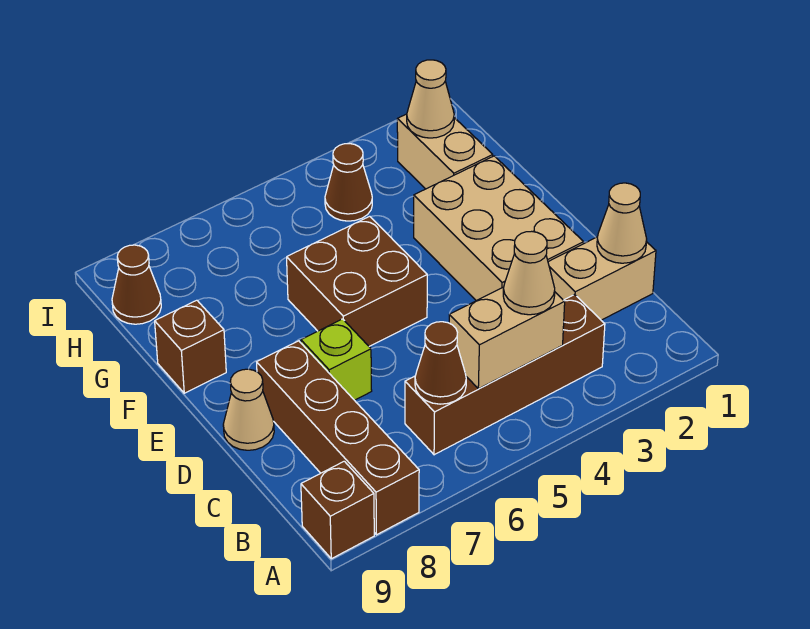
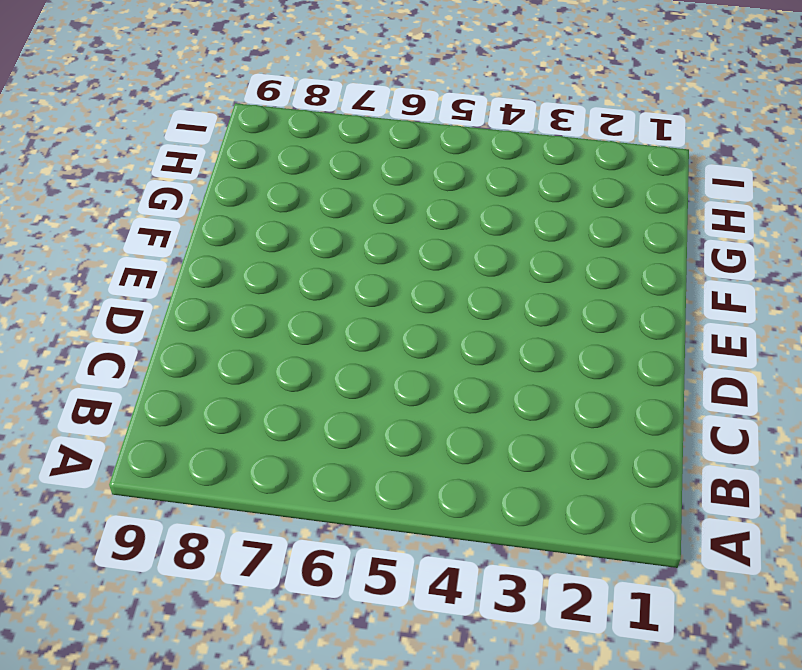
none -> brown brick A8:D8 level 1
none -> brown brick A9 level 1
none -> brown brick B3:B6 level 1

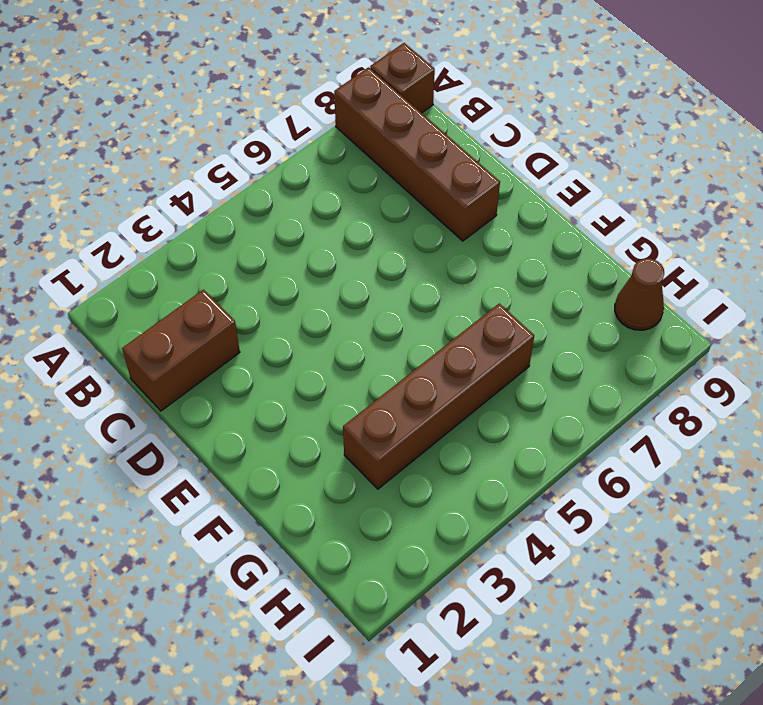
brown brick C1:C2 level 1 -> tan brick C1:C2 level 1
brown brick G3:G6 level 1 -> brown brick B3:B6 level 1
none -> tan brick D2:F3 level 1
none -> lime brick D7 level 1
none -> tan cone D9 level 1

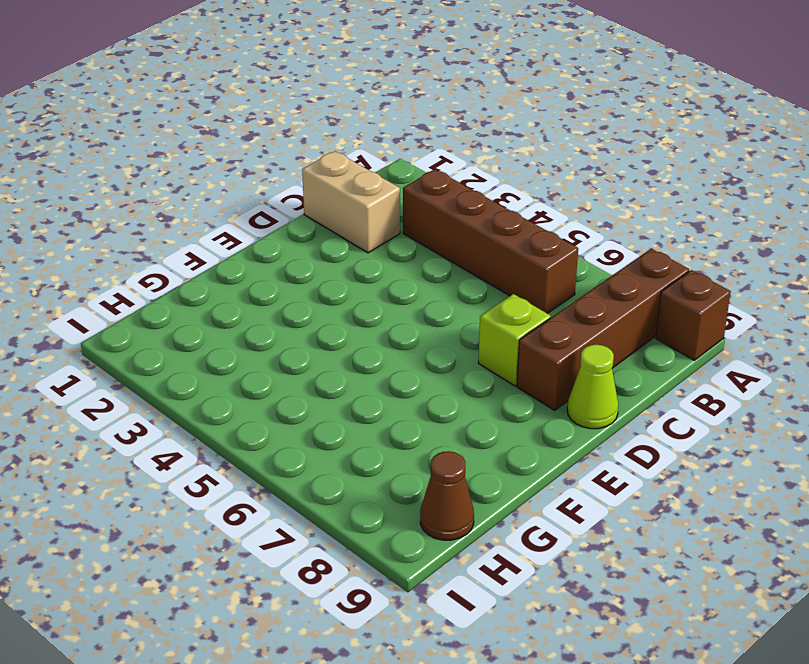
lime cone D9 level 1 -> tan cone D9 level 1
none -> tan brick D2:F3 level 1
none -> brown brick E5:F6 level 1
none -> brown brick F9 level 1

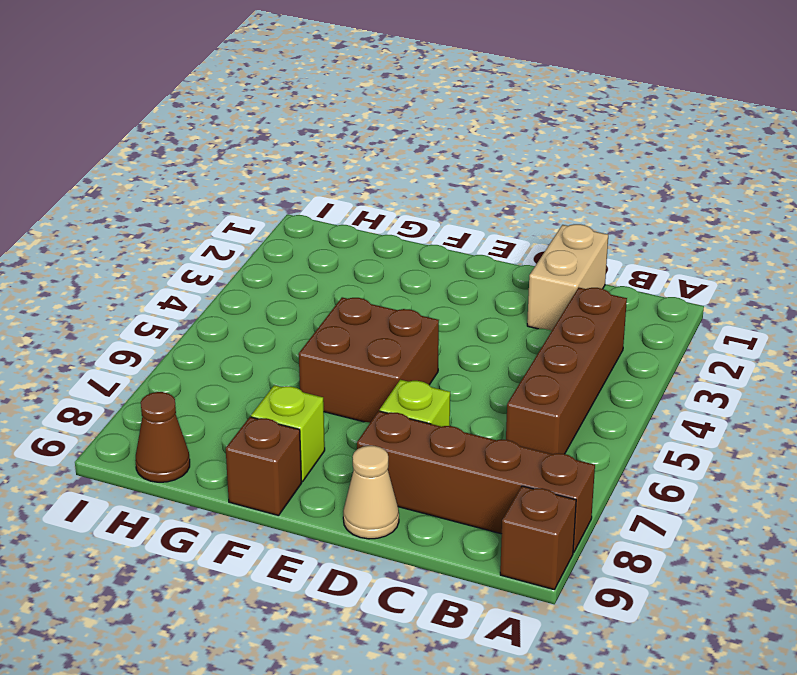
lime brick F8 level 1 -> none
none -> tan brick D2:F3 level 1
none -> tan brick G2:H2 level 1
none -> brown cone H4 level 1

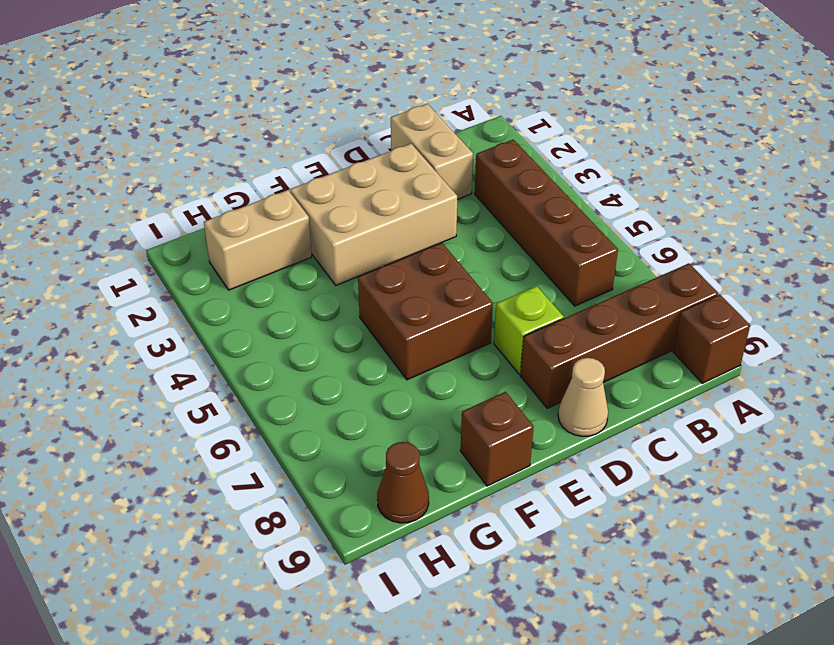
none -> brown cone H4 level 1
none -> tan brick B4:B5 level 2
none -> brown cone B6 level 2

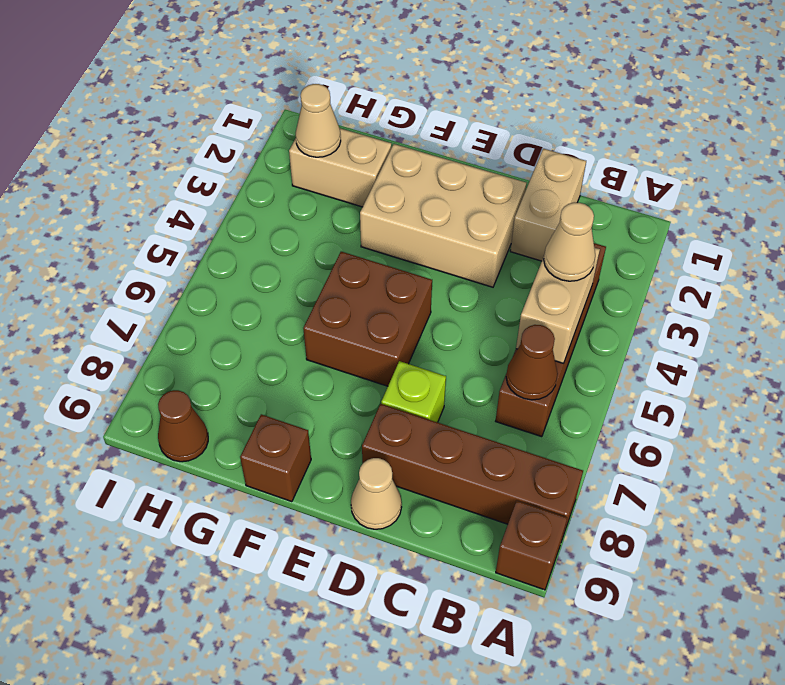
none -> brown cone H4 level 1
none -> tan cone C1 level 2

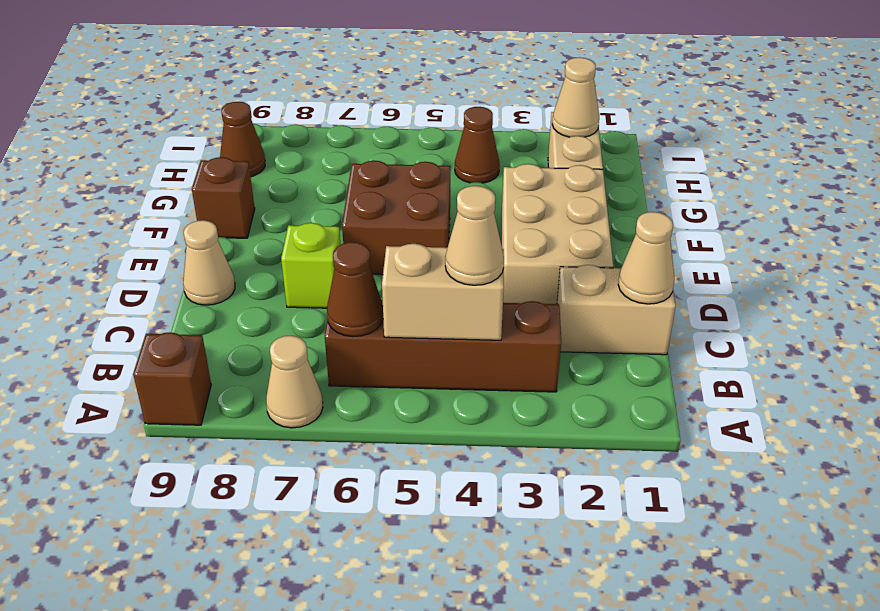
tan cone A7 level 1 -> none
none -> brown brick A8:D8 level 1

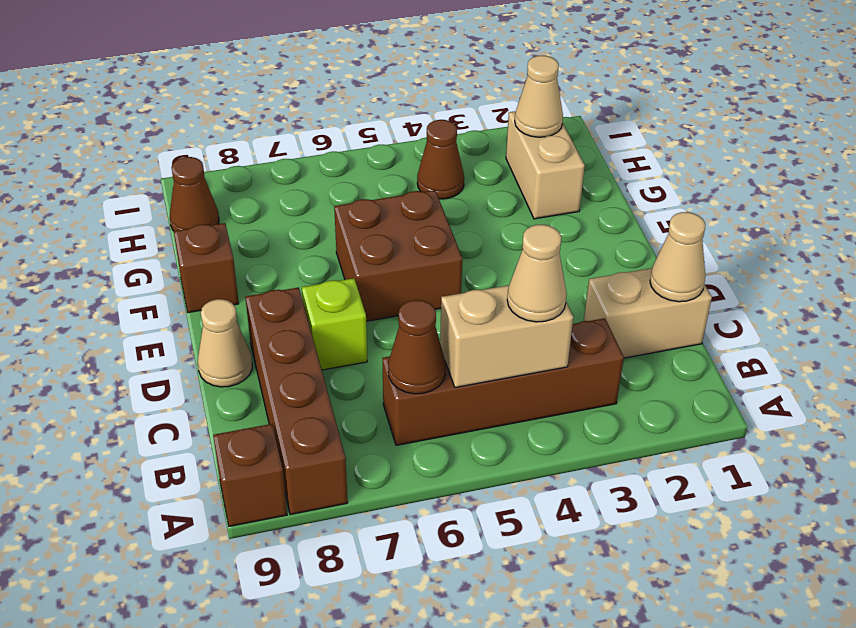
none -> tan brick D2:F3 level 1

